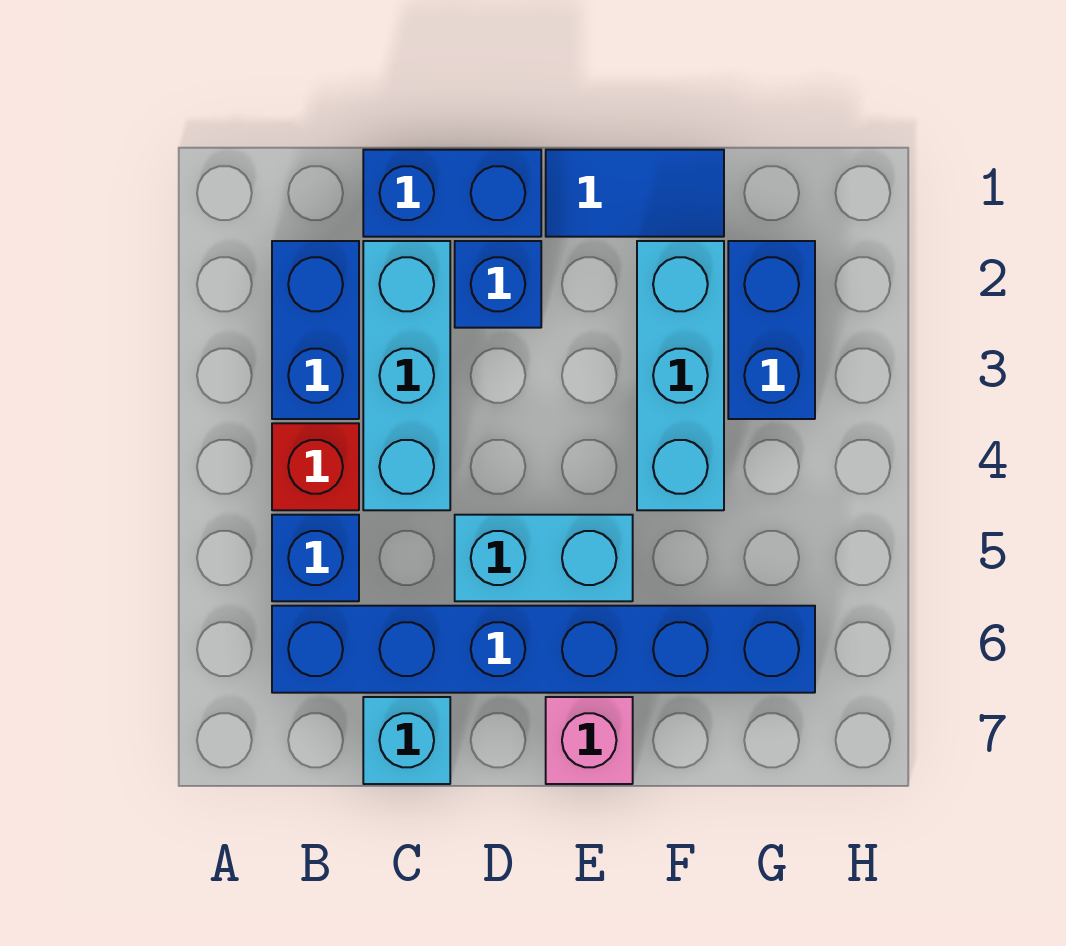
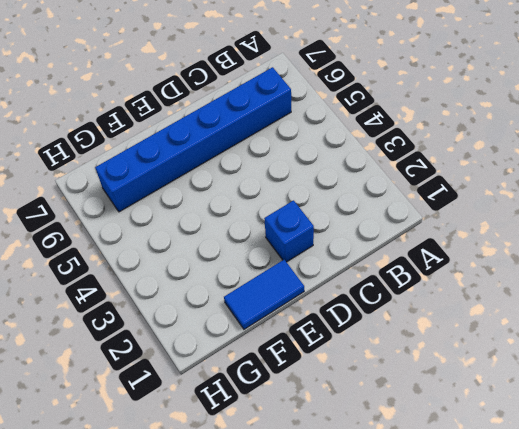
none -> blue brick B2:B3 level 1
none -> red brick B4 level 1
none -> blue brick B5 level 1

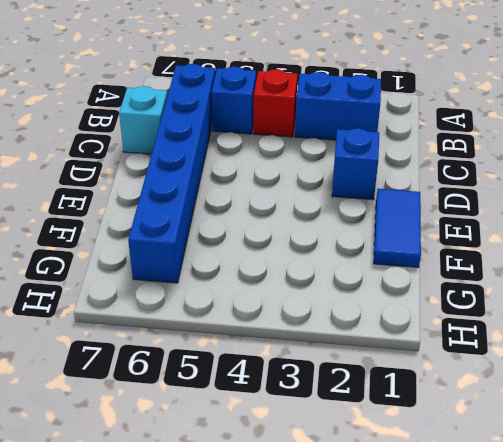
none -> blue brick C1:D1 level 1
none -> cyan brick C2:C4 level 1
none -> cyan brick D5:E5 level 1

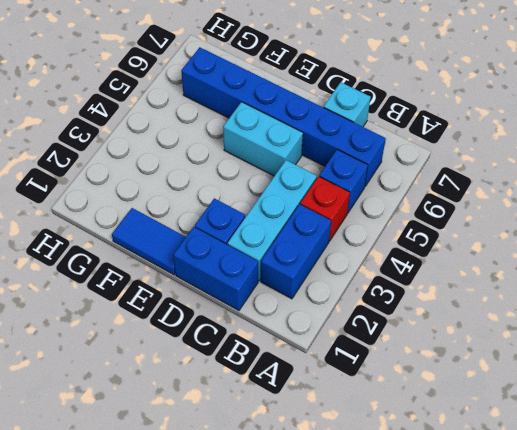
none -> pink brick E7 level 1
none -> cyan brick F2:F4 level 1
none -> blue brick G2:G3 level 1

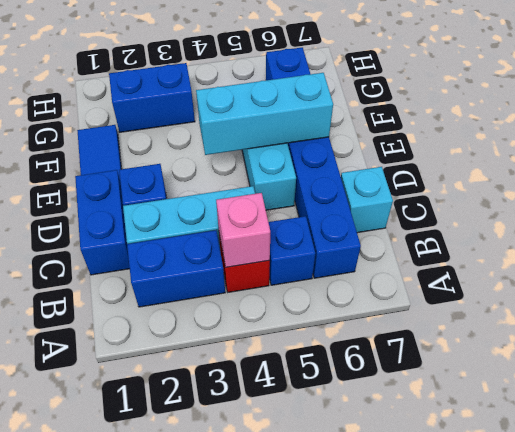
pink brick B4 level 2 -> pink brick E7 level 1
cyan brick E4:E6 level 2 -> cyan brick F2:F4 level 1

